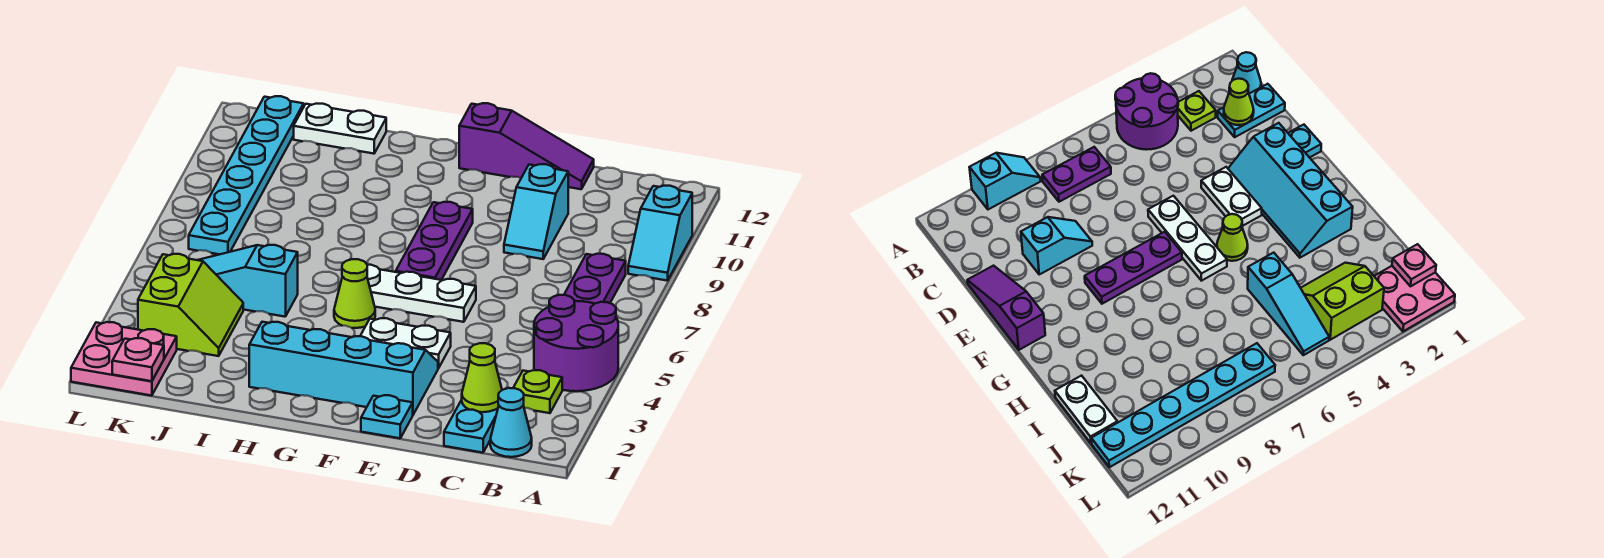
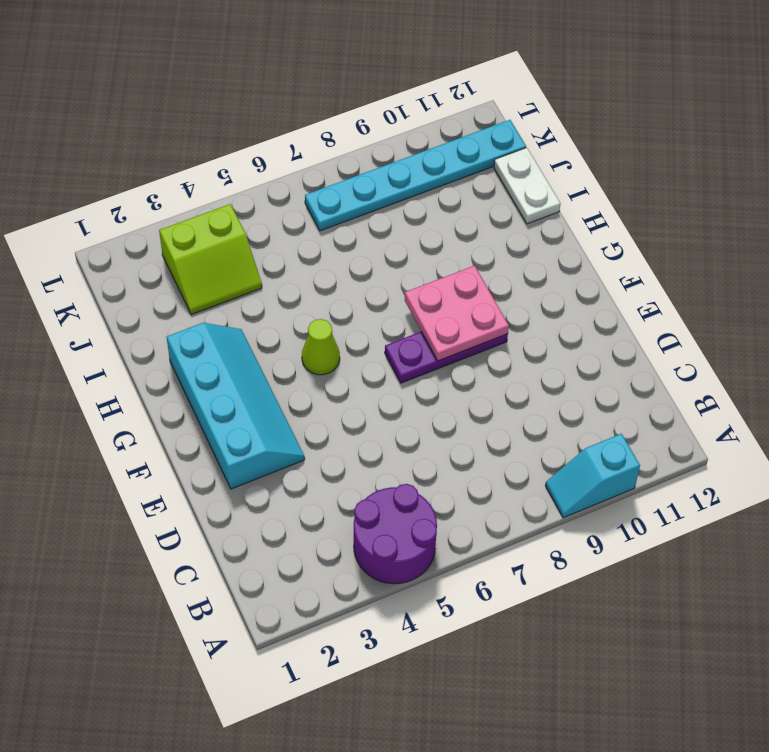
pink plate F8:G9 level 2 -> pink plate K1:L2 level 1
none -> cyan cone B1 level 1
none -> lime plate B3 level 1
none -> purple plate B7:B8 level 1

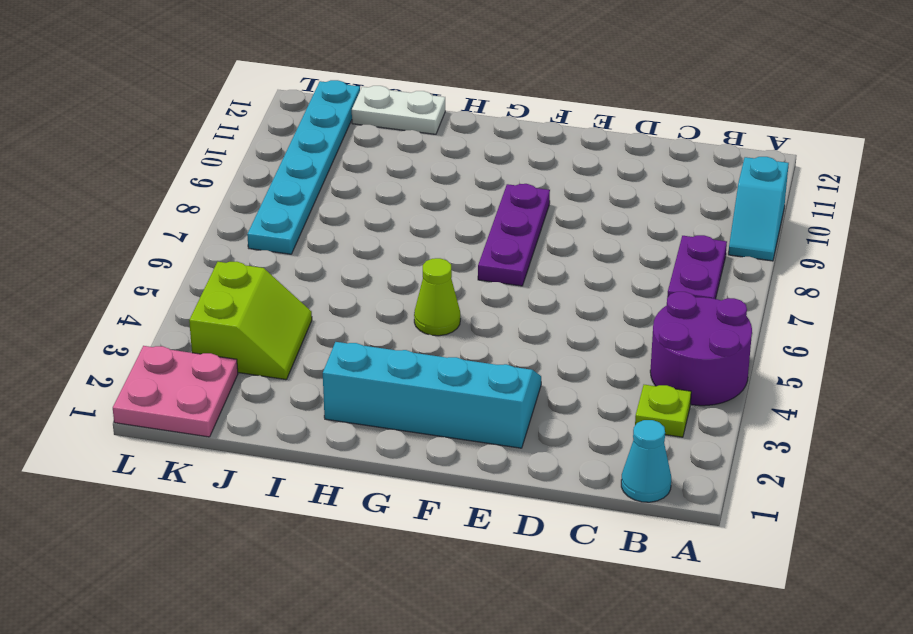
none -> cyan plate C1:C2 level 1
none -> cyan slope D9:D10 level 1 top 10
none -> purple slope D12:F12 level 1 top F

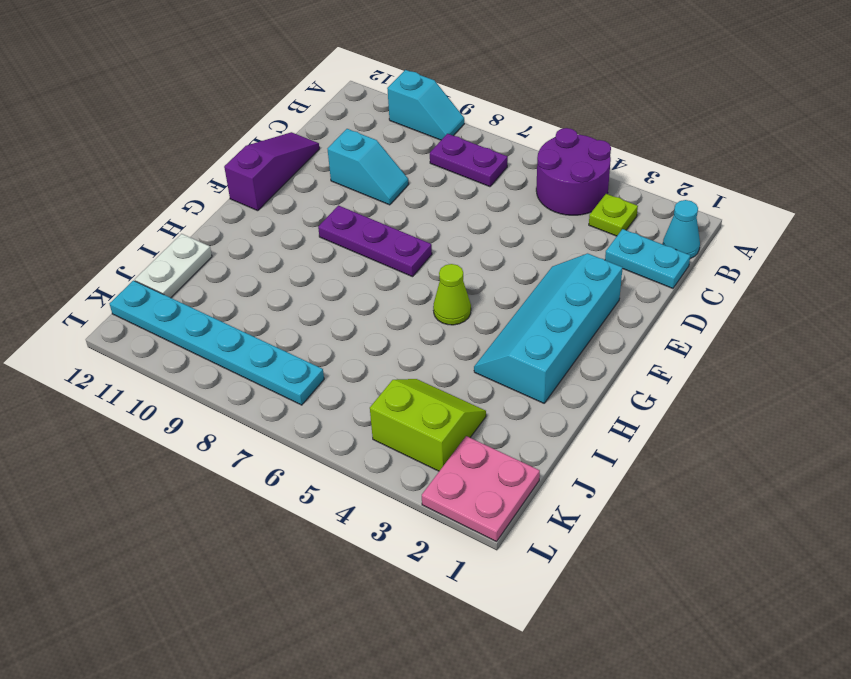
none -> cyan plate E1 level 1
none -> white plate E4:F4 level 1
none -> white plate E6:G6 level 1

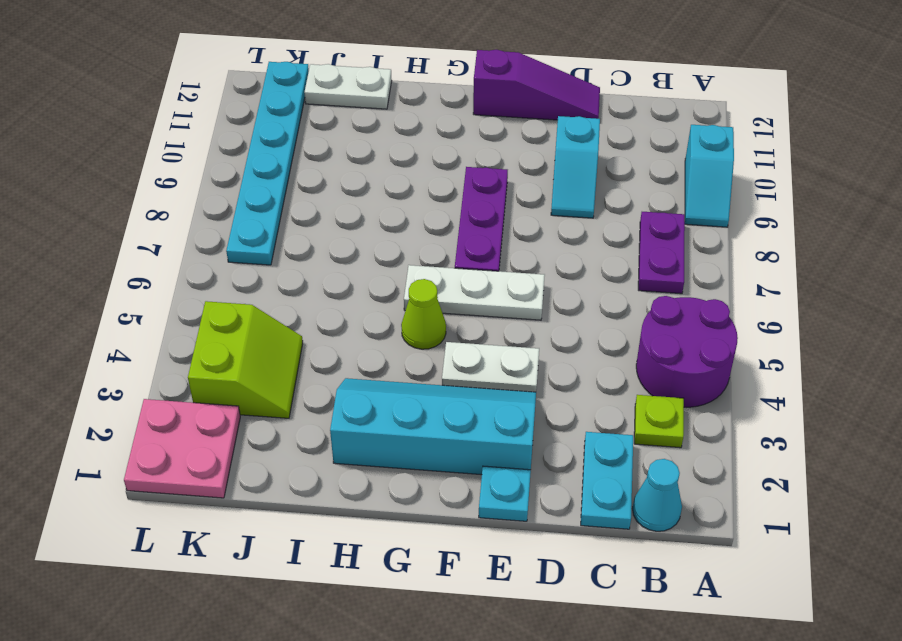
none -> cyan slope I5:K5 level 1 top I
none -> lime cone C2 level 2
none -> pink plate K1 level 2

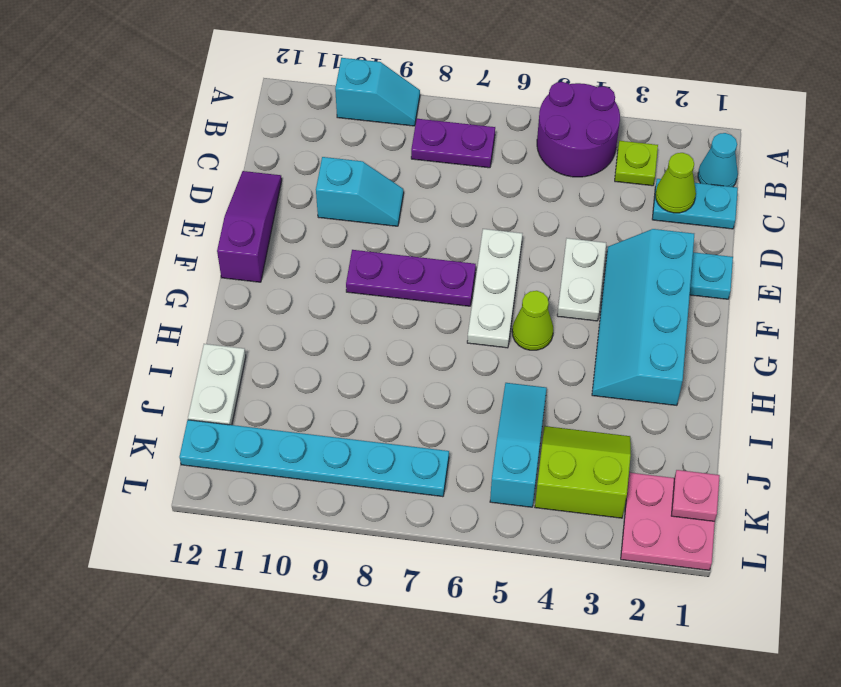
cyan slope I5:K5 level 1 top K -> cyan slope I5:K5 level 1 top I

